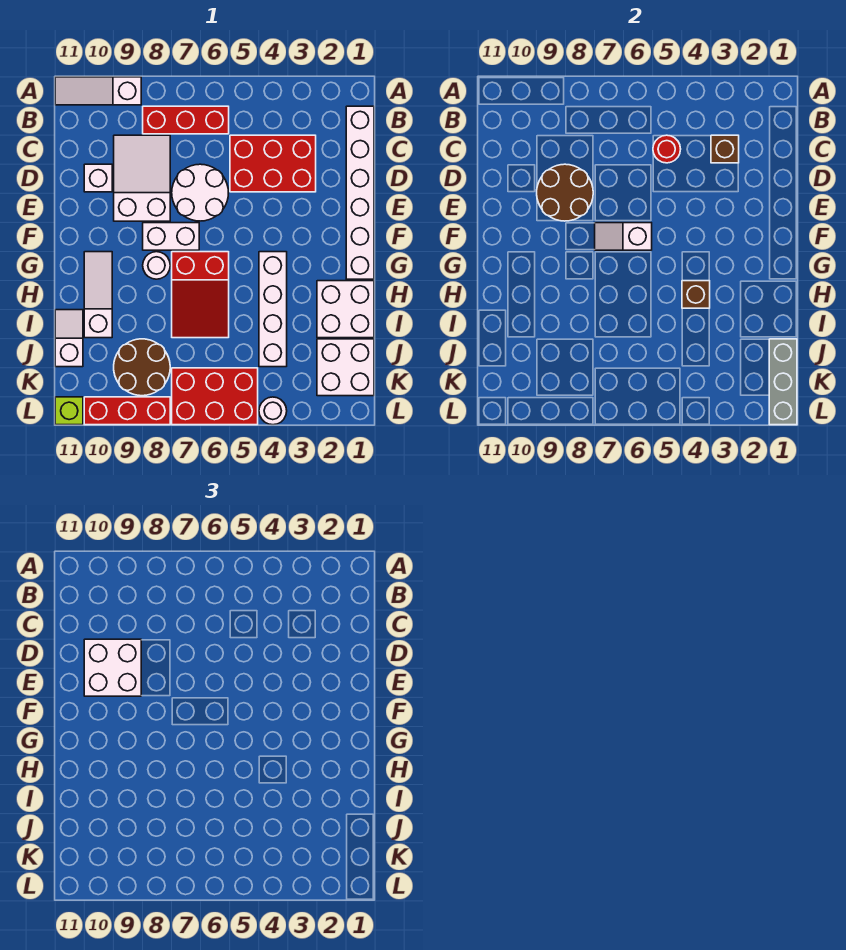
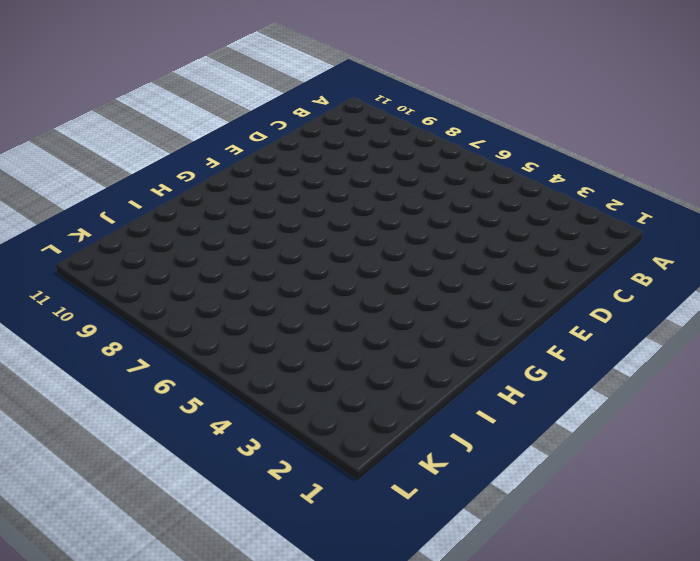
none -> white slope A9:A11 level 1 top 9
none -> white brick B1:G1 level 1
none -> red brick B6:B8 level 1

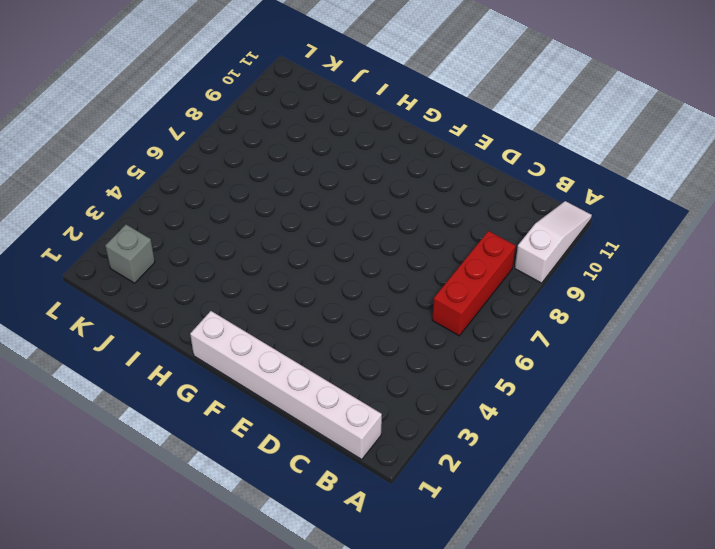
grey brick K2 level 1 -> white brick J1:K2 level 1
none -> red brick C3:D5 level 1
none -> white slope C8:E9 level 1 top E
none -> white round brick D6:E7 level 1

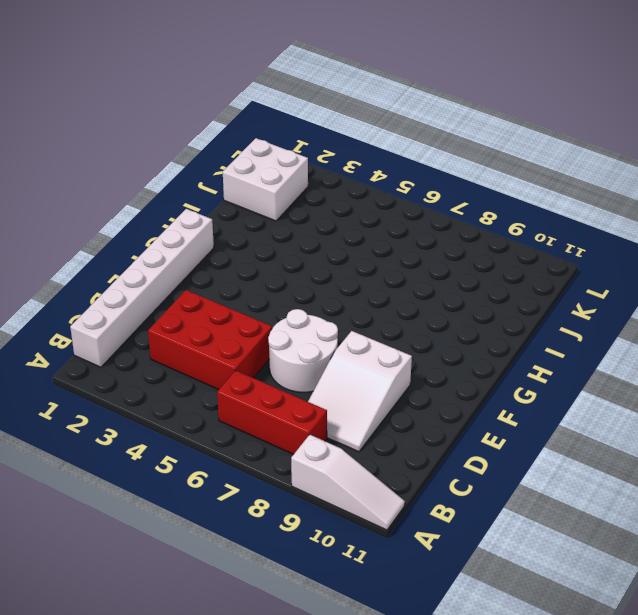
none -> white brick D10 level 1
none -> white brick F7:F8 level 1
none -> white brick G4:J4 level 1

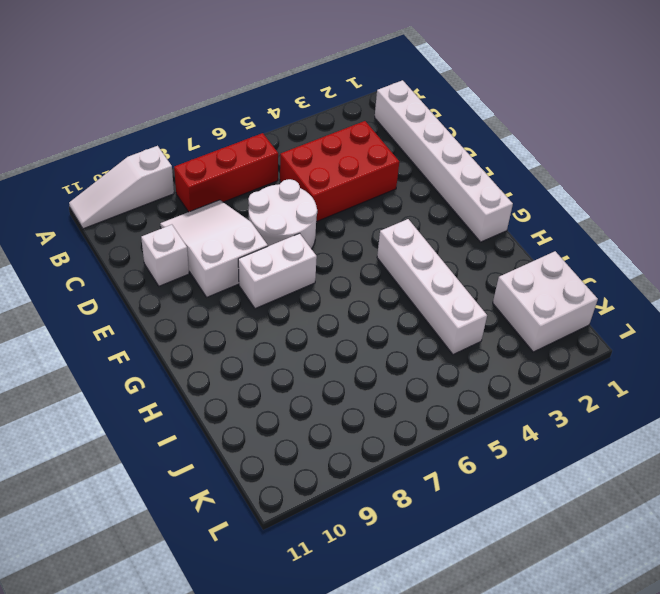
none -> red slope G6:I7 level 1 top G
none -> white round brick G8 level 1
none -> white slope G10:I10 level 1 top I

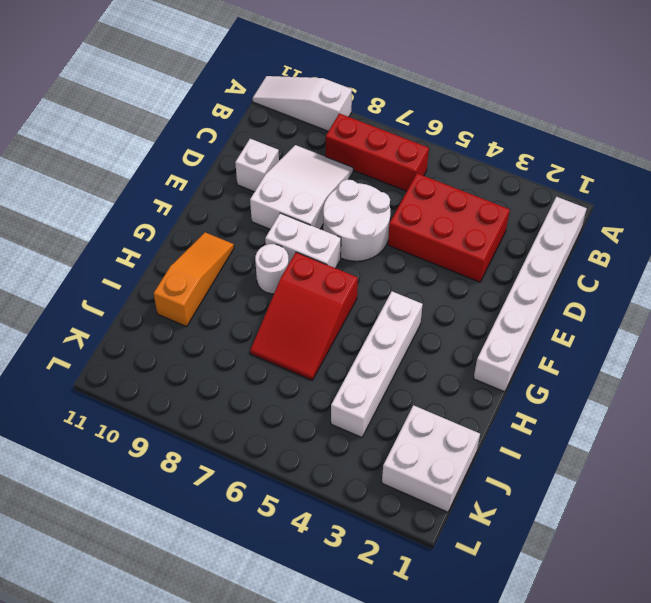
orange slope G10:I10 level 1 top I -> white slope G10:I10 level 1 top I
none -> white brick H1:I2 level 1
none -> white slope I11:J11 level 1 top J
none -> brown round brick J8:K9 level 1

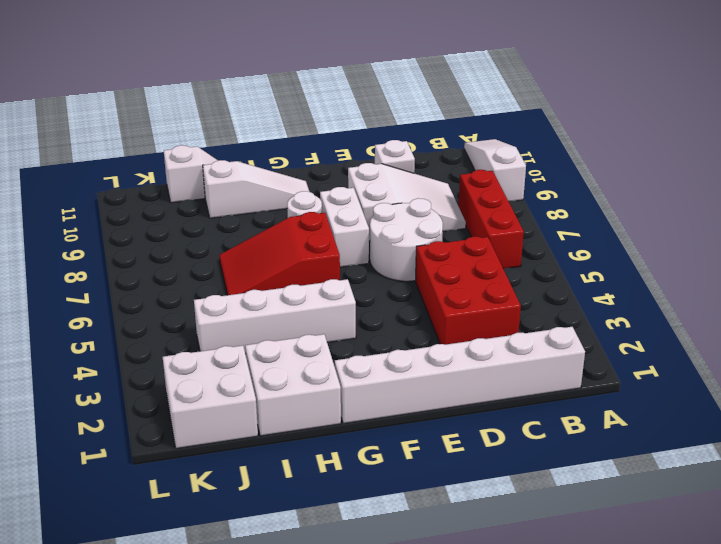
none -> brown round brick J8:K9 level 1
none -> red brick K5:L7 level 1
none -> white round brick L4 level 1

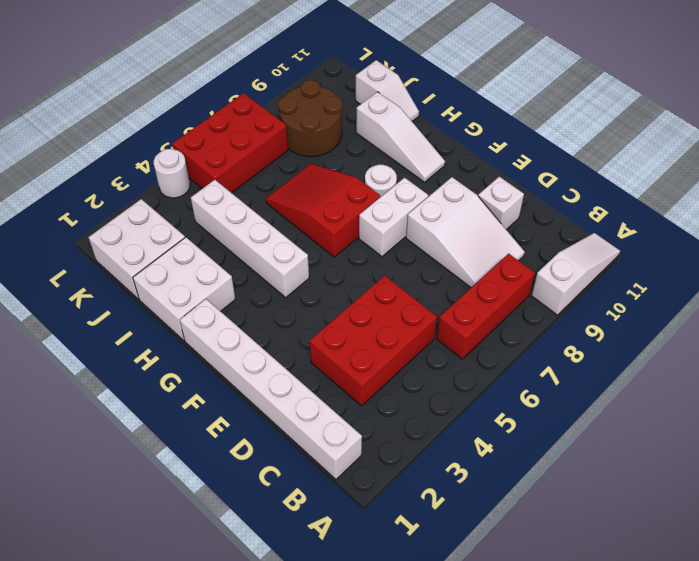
none -> white round brick D6:E7 level 1
none -> red brick L8:L10 level 1
none -> lime brick L11 level 1

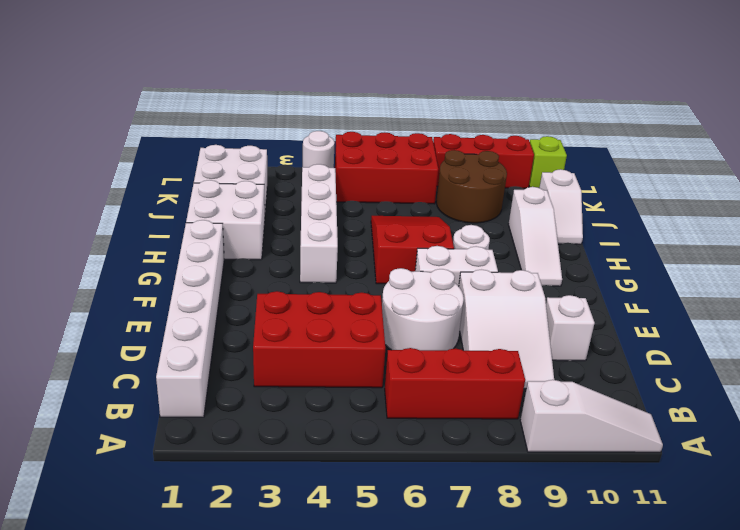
none -> brown brick C3 level 2
none -> red round brick C5 level 2
none -> brown round brick D8:E9 level 2

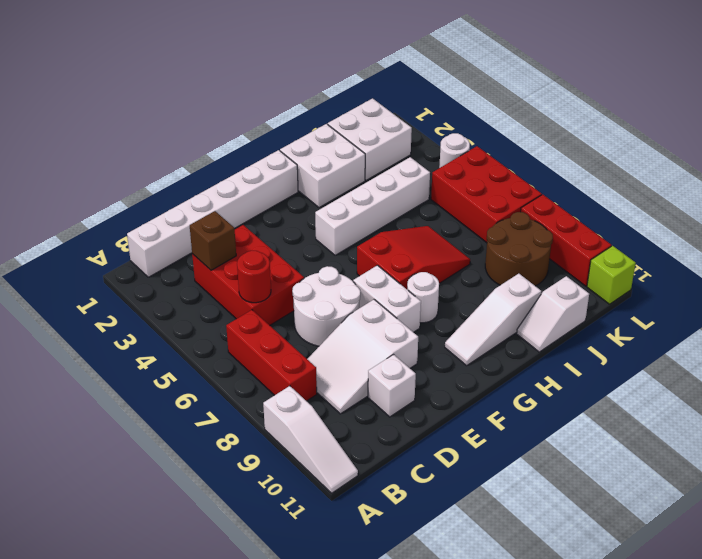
none -> brown round brick D8:E9 level 2
none -> white slope F6:F7 level 2 top 6
none -> brown brick H4 level 2

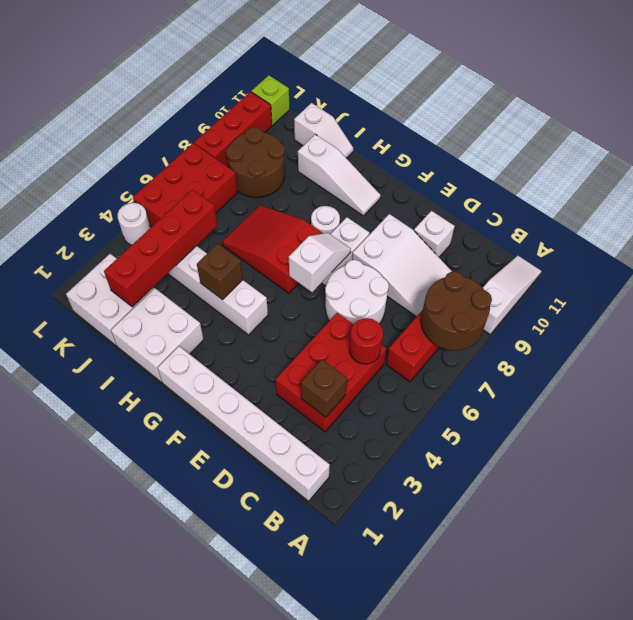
brown round brick A7:B8 level 2 -> brown round brick D8:E9 level 2
red brick J2:J5 level 2 -> none
none -> grey brick J1:L1 level 2
none -> white brick D9:E10 level 3

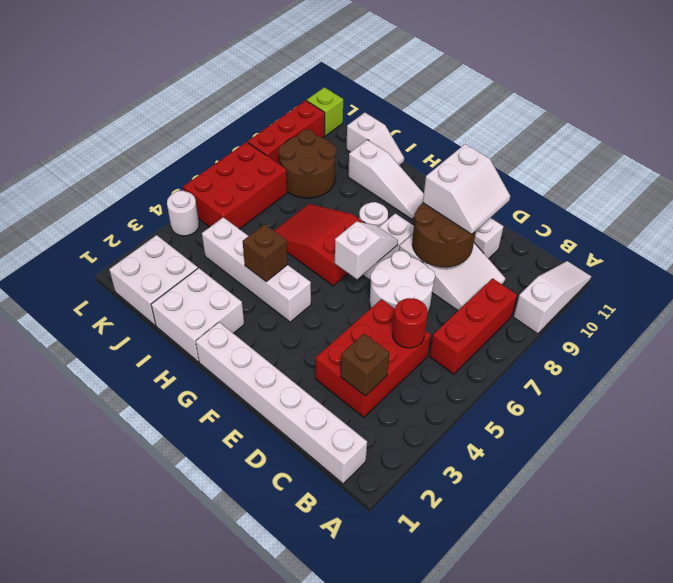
white slope D9:E10 level 3 top E -> white brick D9:E10 level 3
none -> grey brick J1:L1 level 2

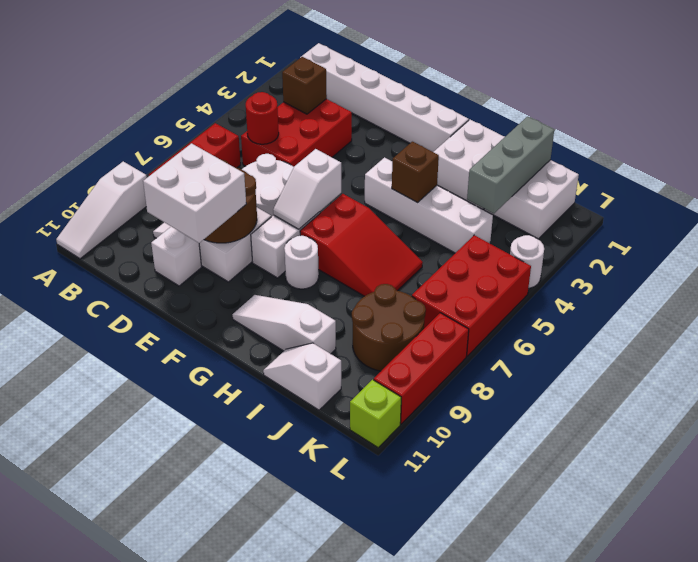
grey brick J1:J3 level 2 -> grey brick J1:L1 level 2

